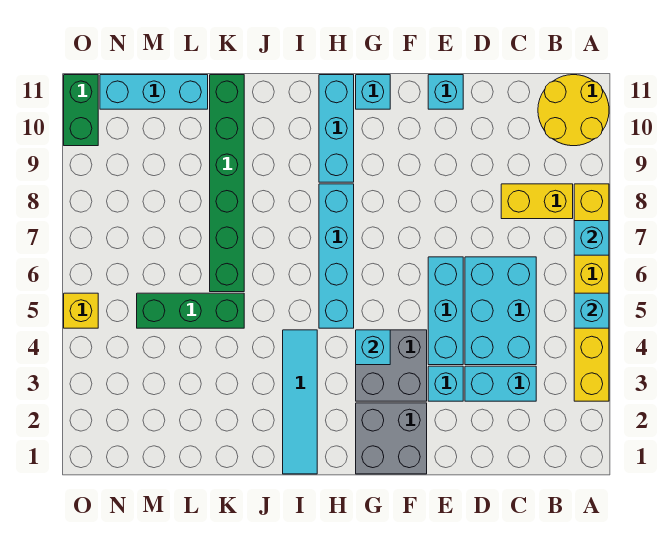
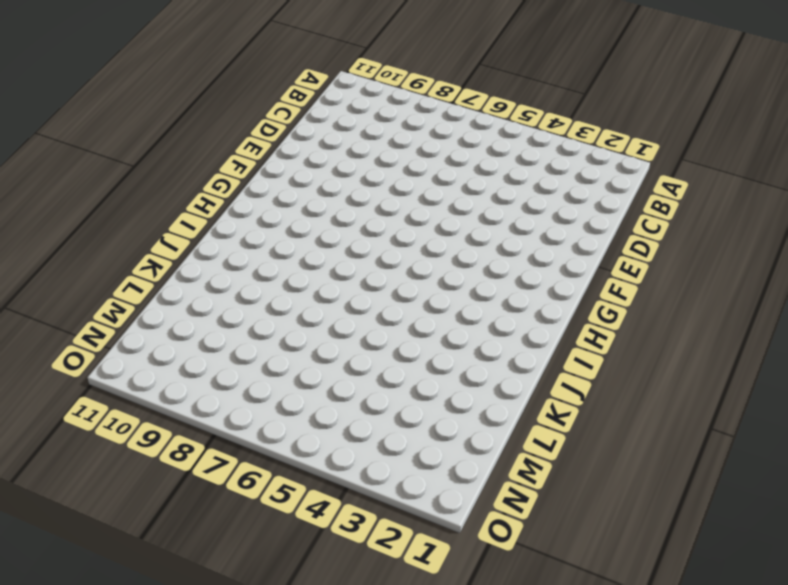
none -> yellow brick A3:A8 level 1
none -> yellow round brick A10:B11 level 1
none -> yellow brick B8:C8 level 1

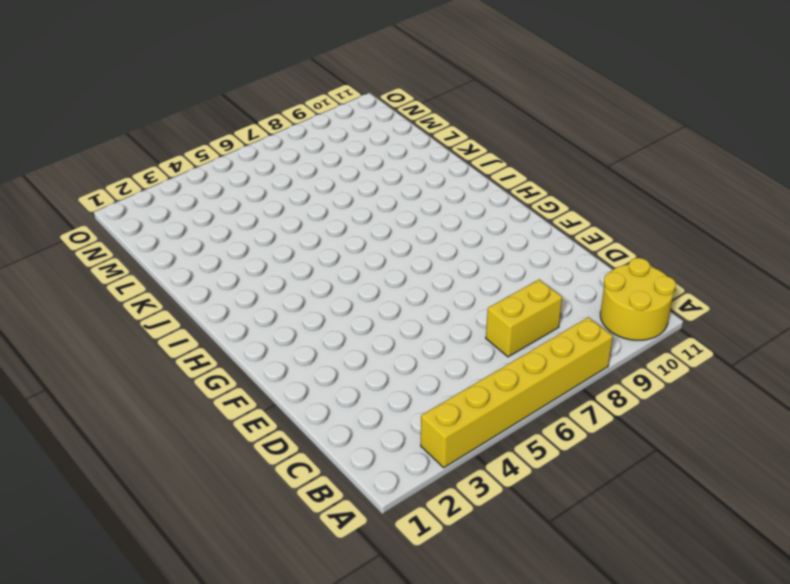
yellow brick C7:C8 level 1 -> yellow brick B8:C8 level 1
none -> cyan brick C3:D3 level 1
none -> cyan brick C4:D6 level 1
none -> cyan brick E3 level 1

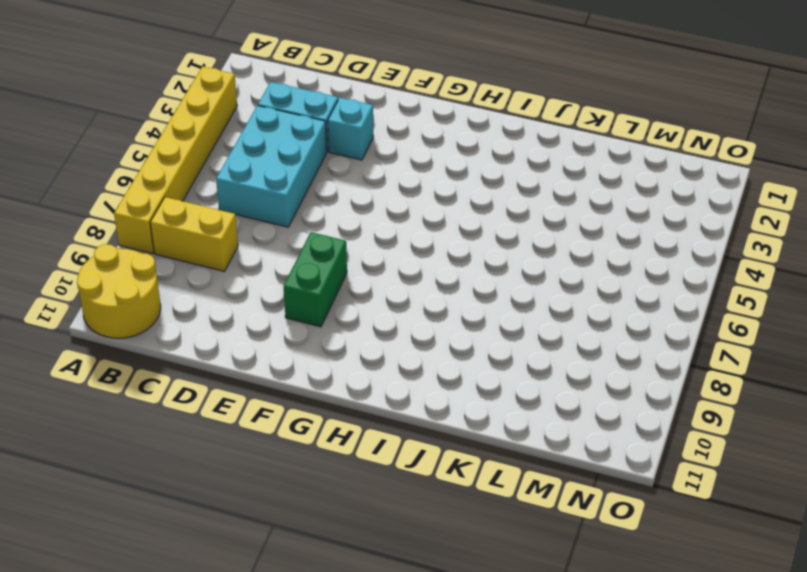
green brick F8:F9 level 1 -> green brick O10:O11 level 1
none -> cyan brick E4:E6 level 1
none -> cyan brick E11 level 1
none -> grey brick F1:G2 level 1

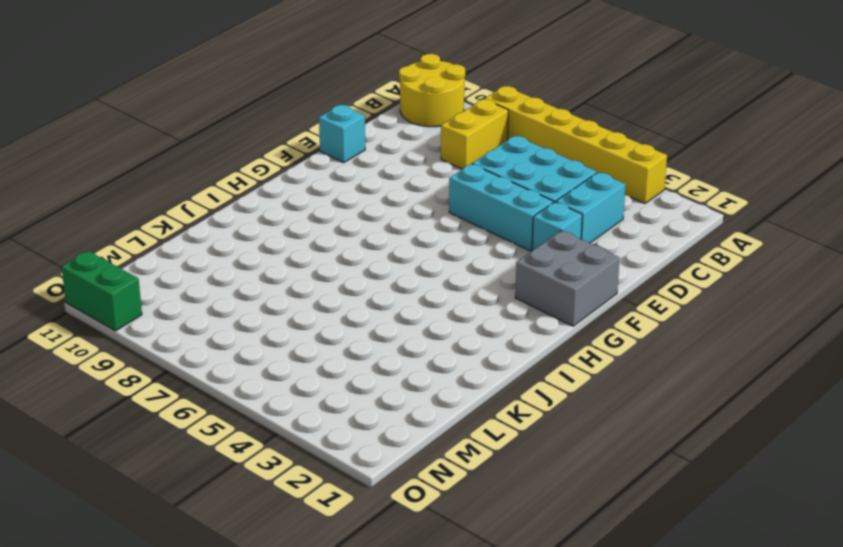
none -> grey brick F3:G4 level 1
none -> cyan brick G11 level 1
none -> cyan brick H5:H8 level 1

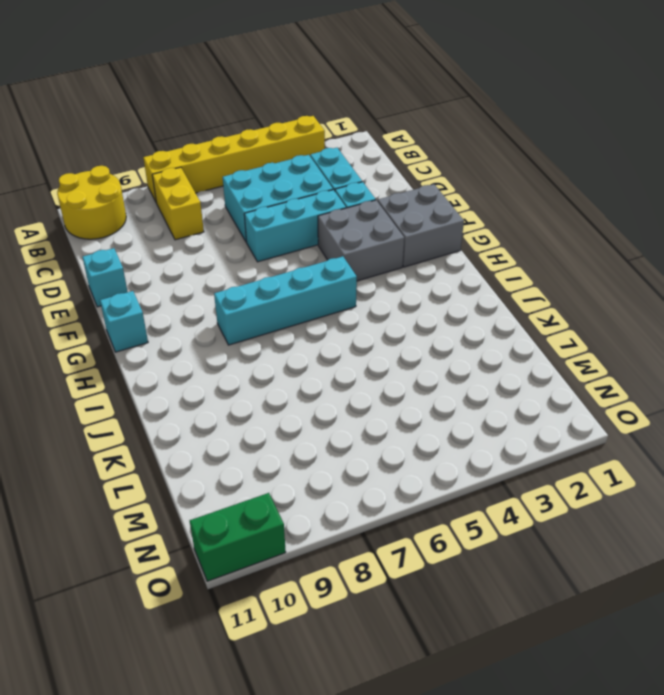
none -> cyan brick H9:H11 level 1
none -> cyan tile I1:I4 level 1
none -> green brick K5:M5 level 1

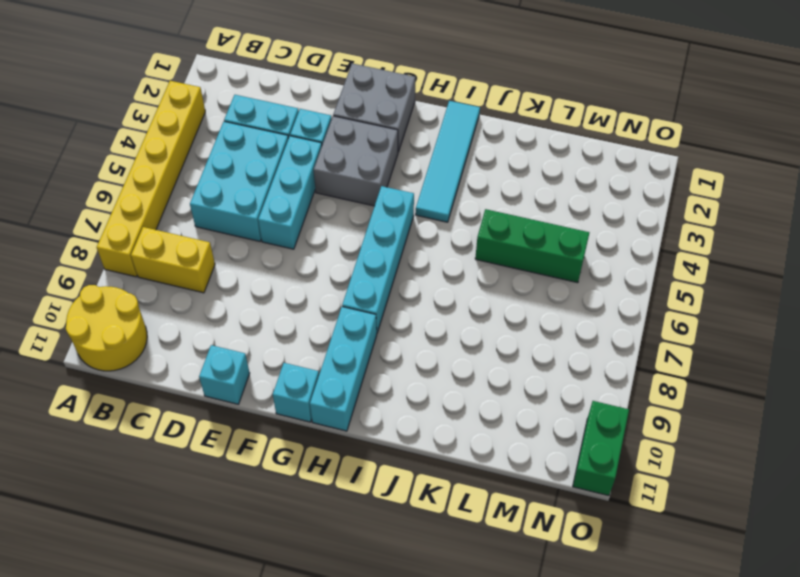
none -> green brick K6:K11 level 1
none -> cyan brick L11:N11 level 1
none -> yellow brick O5 level 1

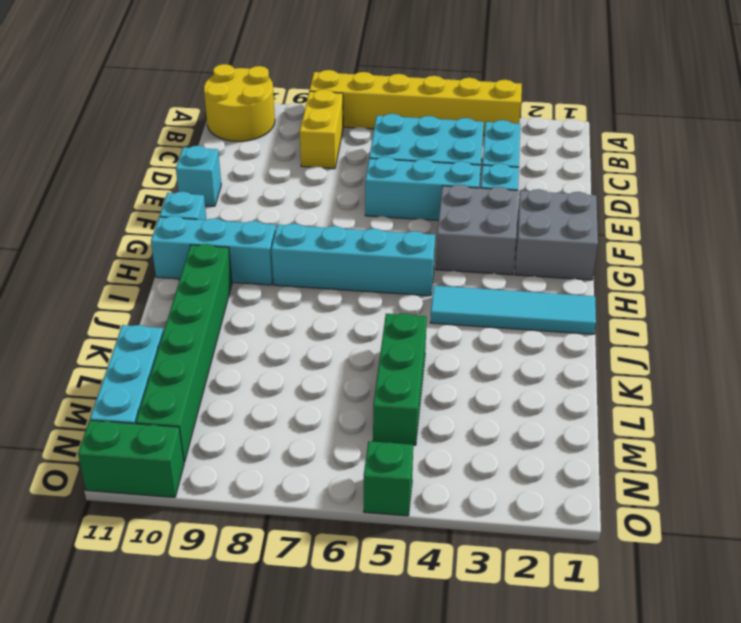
green brick I10:N10 level 1 -> green brick K6:K11 level 1
green brick O5 level 1 -> yellow brick O5 level 1
none -> cyan brick A5 level 2
none -> cyan brick A7 level 2
none -> cyan brick G4 level 2

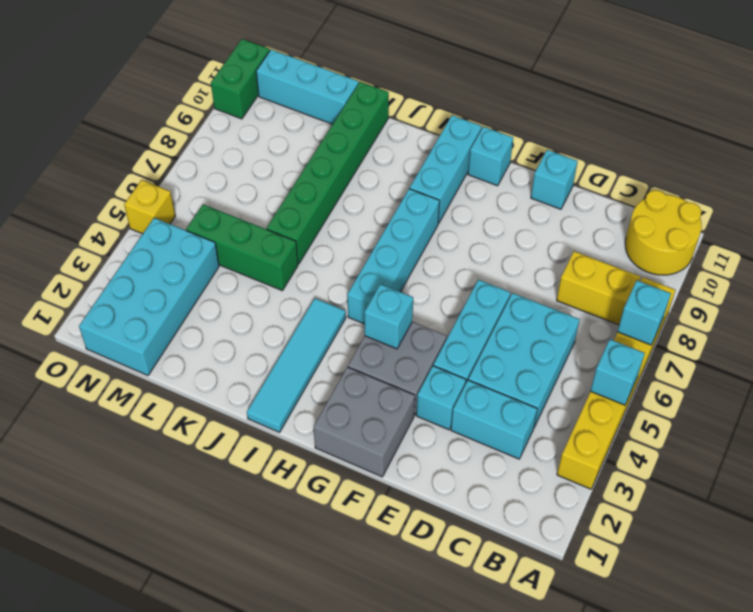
cyan brick M1:N4 level 1 -> none

